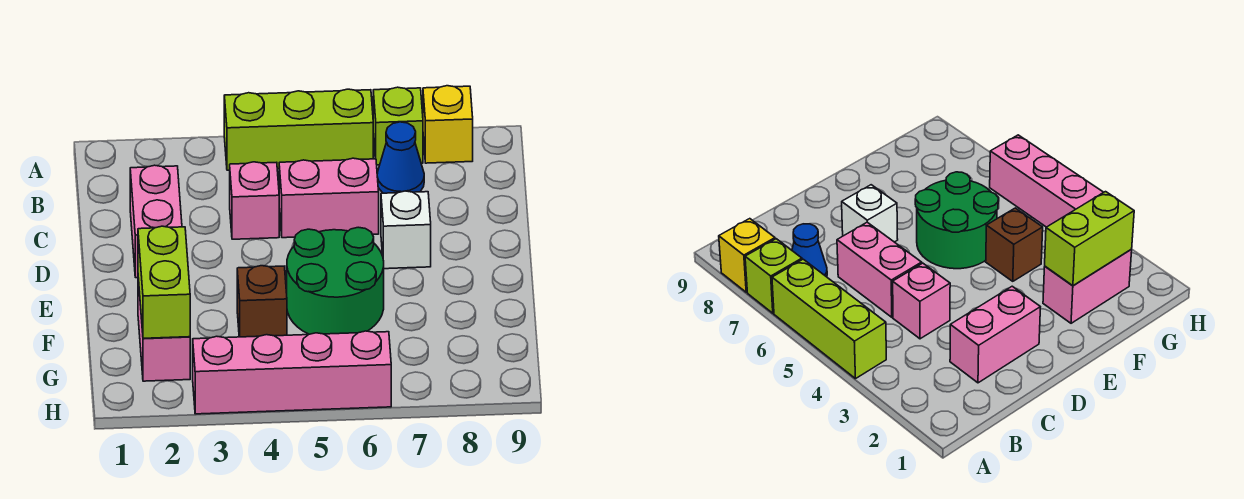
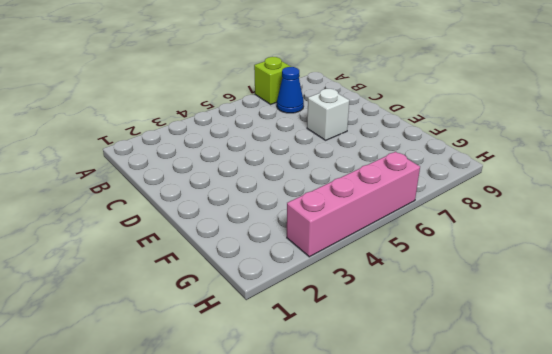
none -> lime brick A4:A6 level 1
none -> yellow brick A8 level 1
none -> pink brick C2:D2 level 1

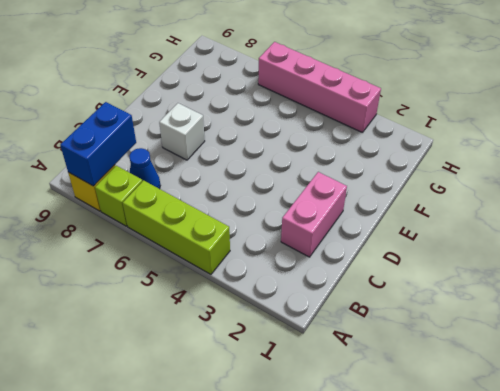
blue brick A8:B8 level 2 -> none
none -> pink brick C4 level 1
none -> pink brick C5:C6 level 1
none -> green round brick E5:F6 level 1

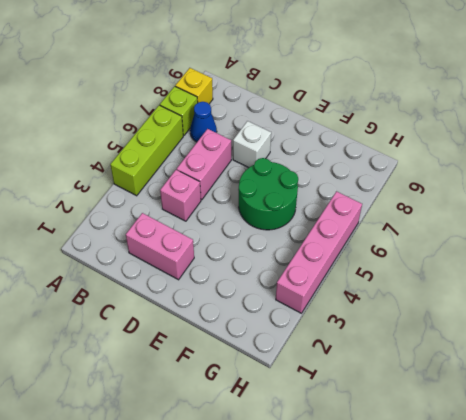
none -> pink brick F2:G2 level 1
none -> brown brick F4 level 1
none -> lime brick F2:G2 level 2

